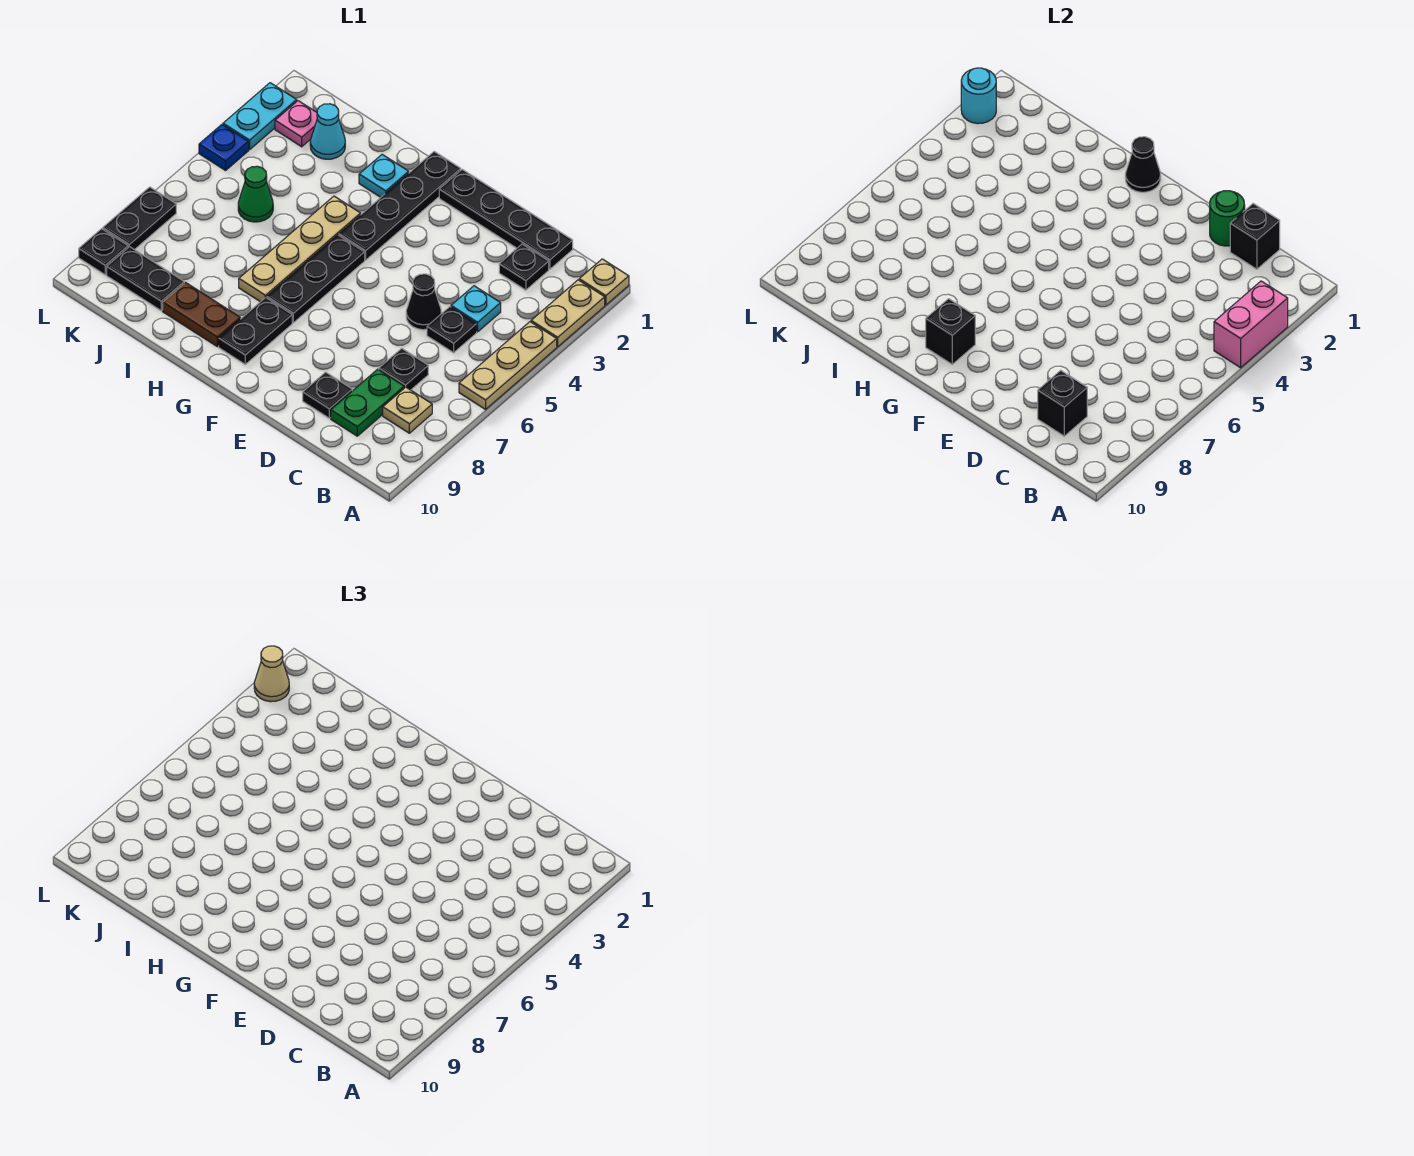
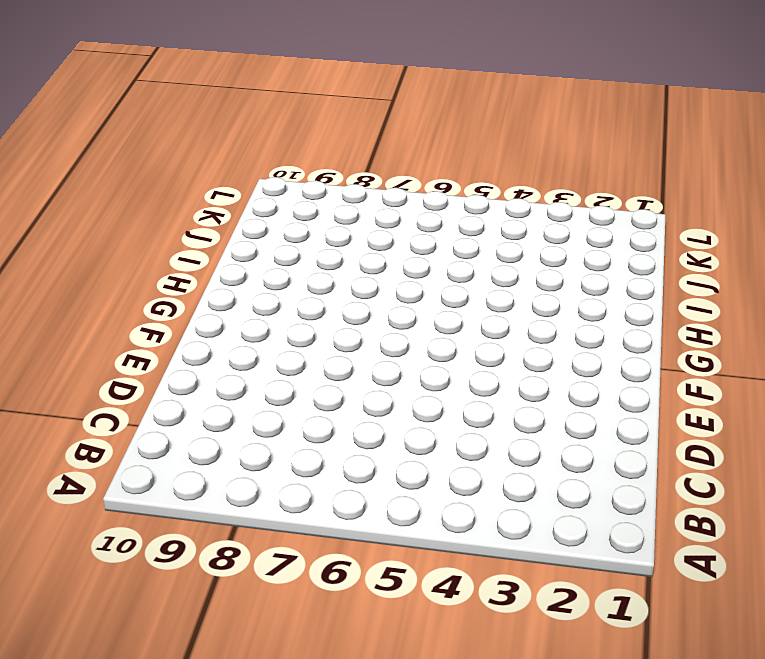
none -> tan plate A1 level 1
none -> tan plate A2:A3 level 1
none -> tan plate A4:A6 level 1
none -> tan plate B8 level 1

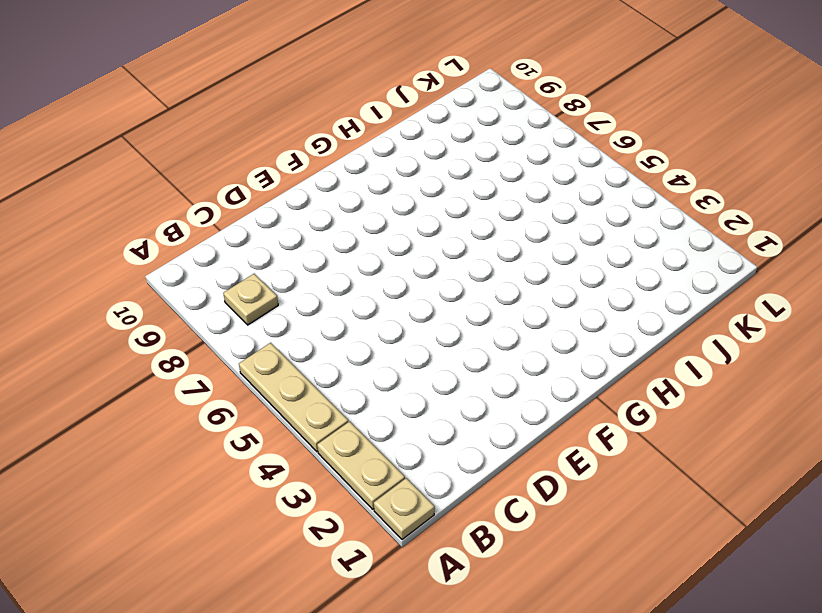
none -> black plate C1:F1 level 1
none -> black plate C2 level 1
none -> cyan plate C4 level 1
none -> black plate C5 level 1

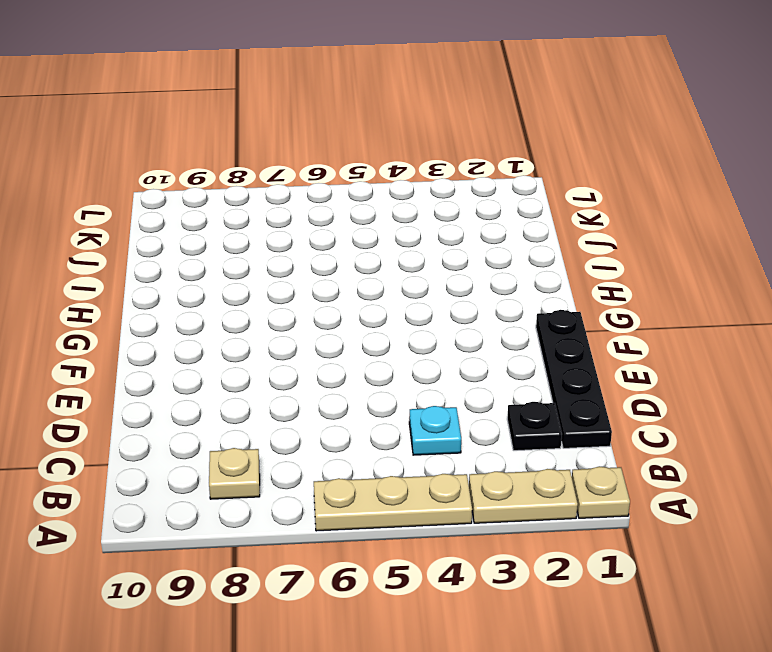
none -> black plate C5 level 1
none -> black plate C7 level 1
none -> green plate C8:C9 level 1
none -> black cone D5 level 1

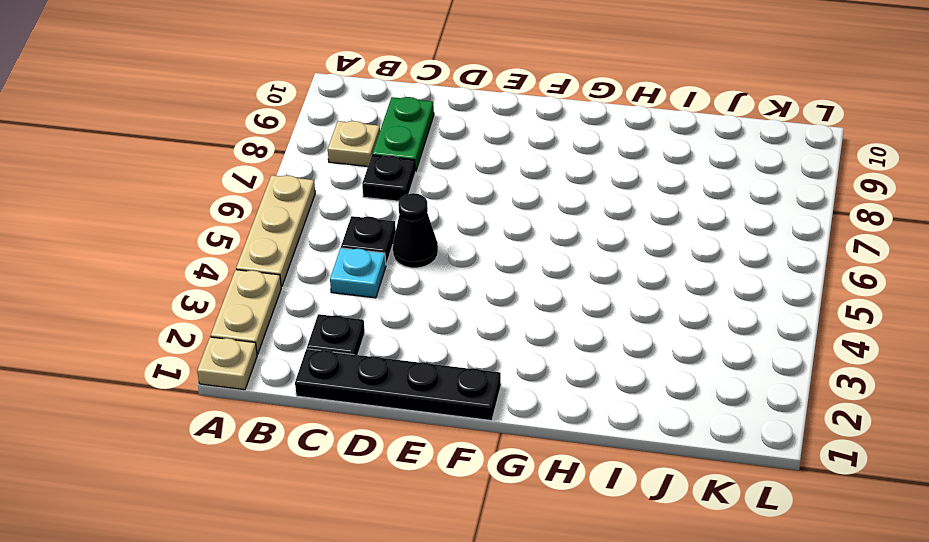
none -> black plate D9 level 1
none -> black plate G1:G4 level 1
none -> black plate G5:G7 level 1
none -> black plate G8:G9 level 1

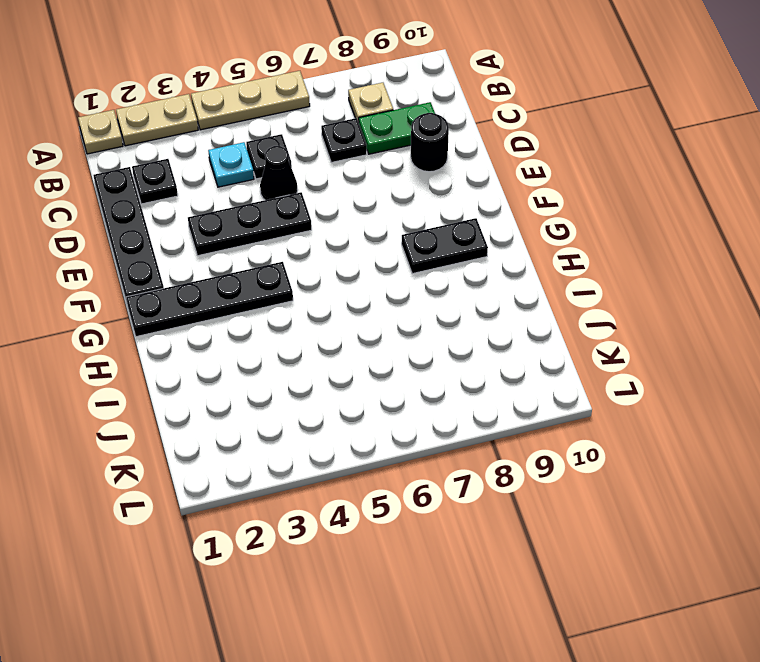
black round brick D9 level 1 -> black plate D9 level 1
black plate E3:E5 level 1 -> black plate G5:G7 level 1
none -> cyan plate H2 level 1
none -> tan plate H4:H7 level 1
none -> brown plate H9:I9 level 1
none -> cyan cone J2 level 1

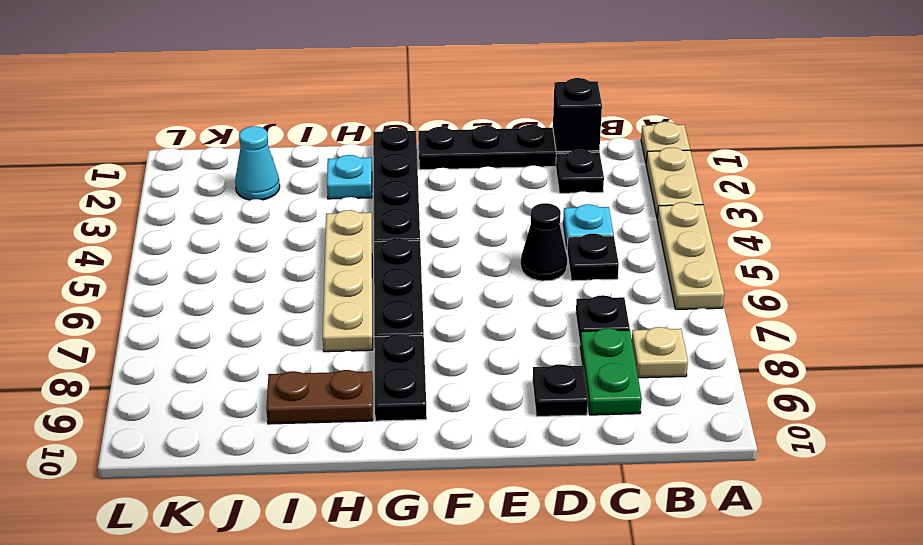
none -> green cone J5 level 1
none -> black plate J9:K9 level 1
none -> pink plate K2 level 1
none -> cyan plate L2:L3 level 1

